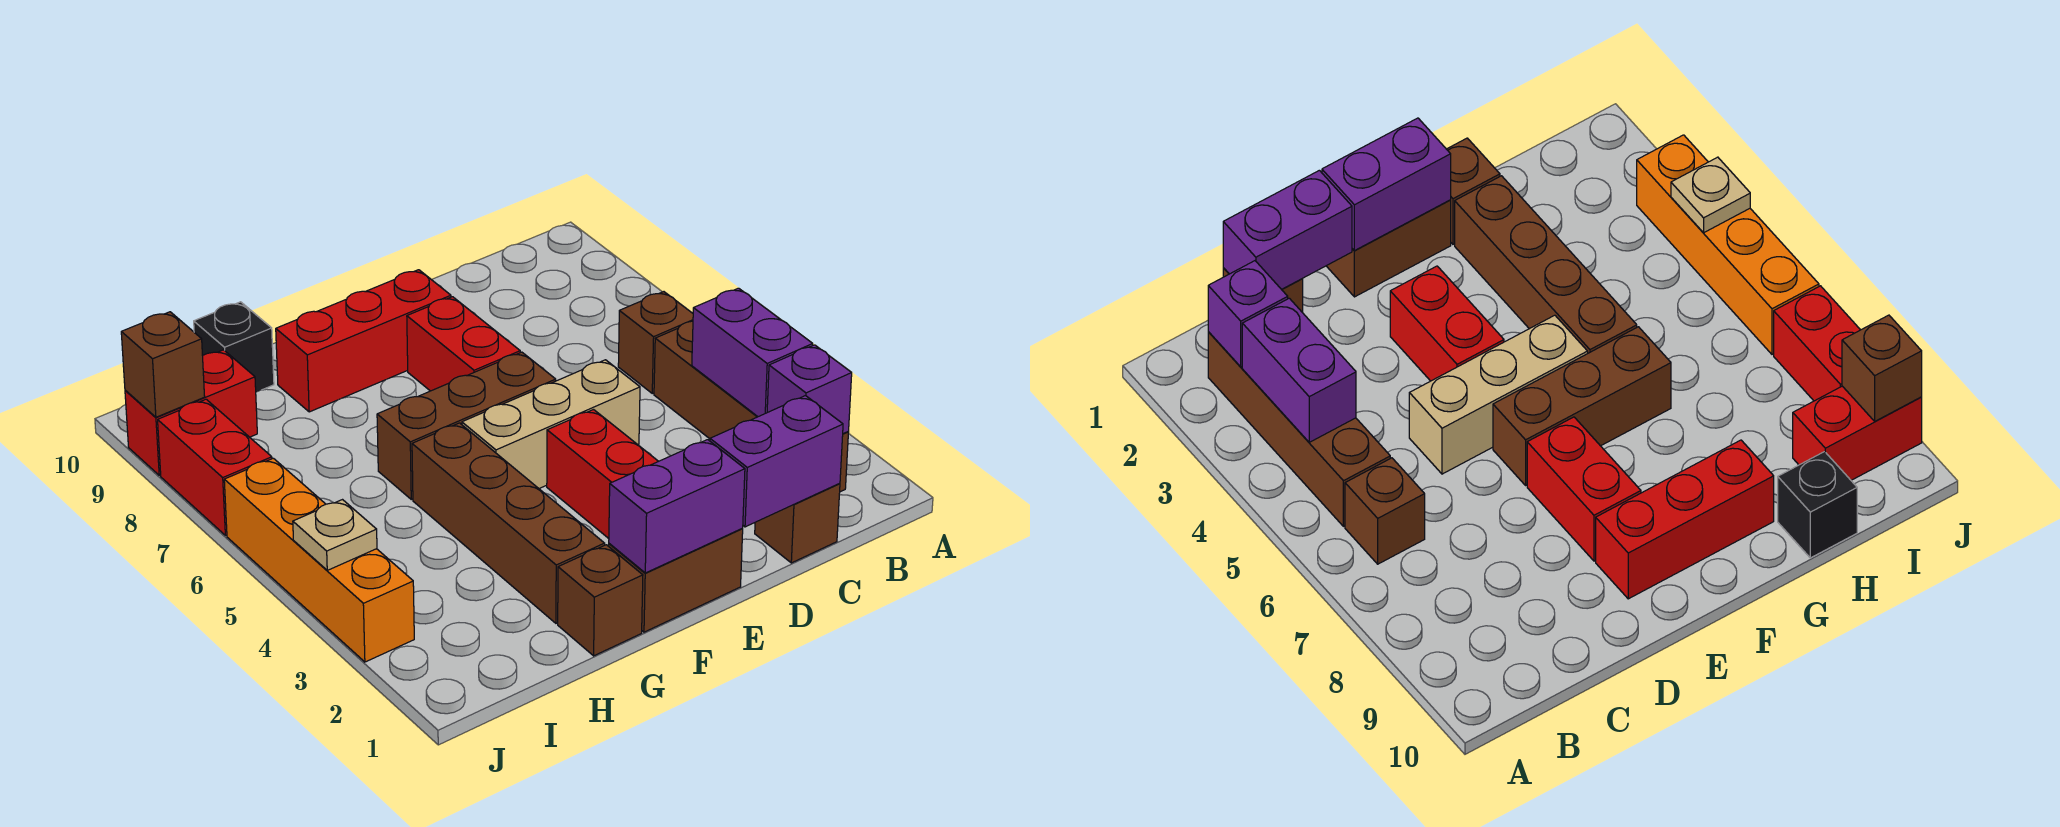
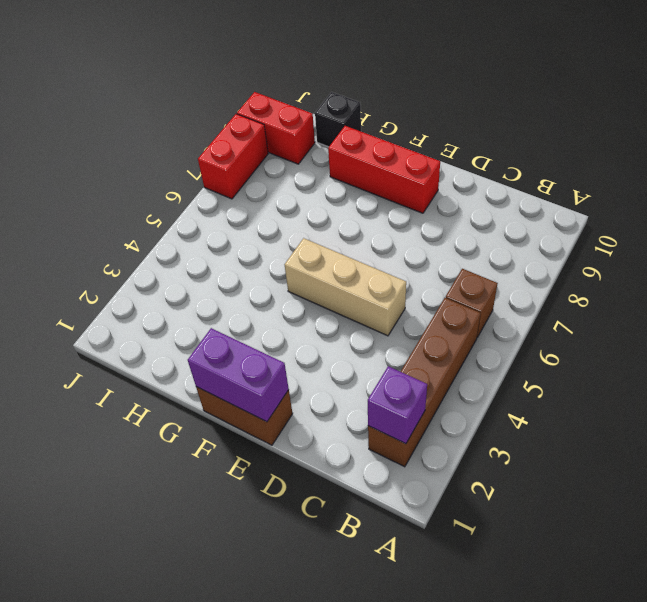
none -> brown brick C1 level 1
none -> red brick E3:E4 level 1
none -> brown brick E6:G6 level 1

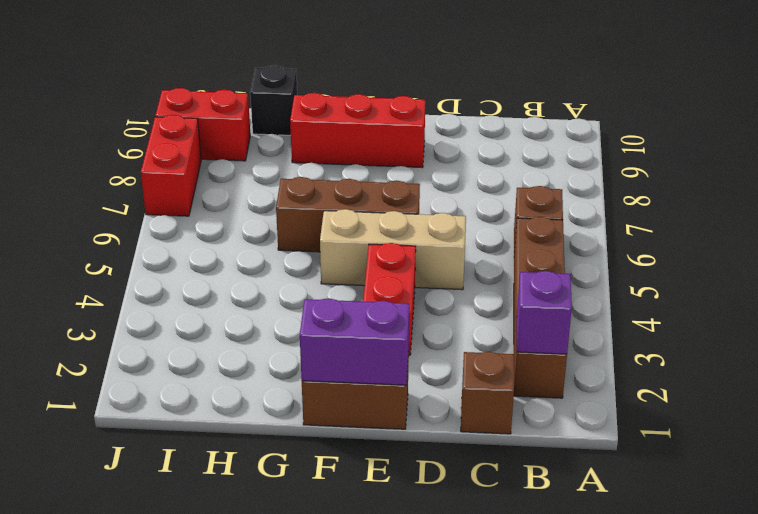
none -> red brick E7:E8 level 1
none -> brown brick G1 level 1
none -> brown brick G2:G5 level 1

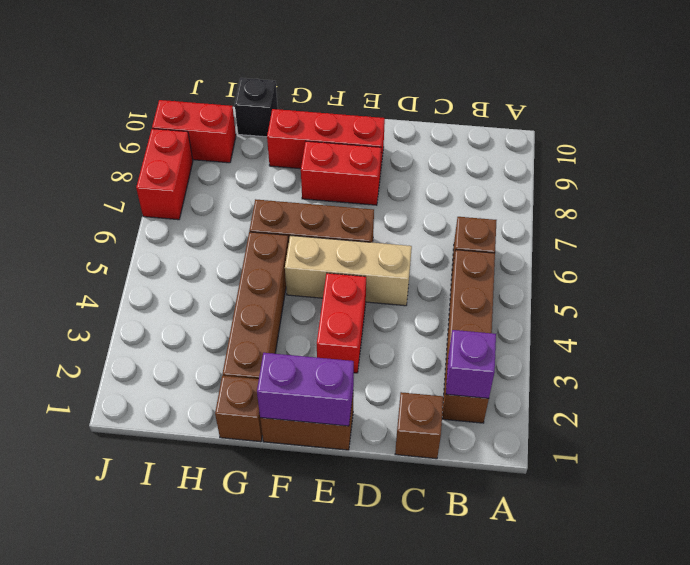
red brick E8:F8 level 1 -> red brick E7:E8 level 1
none -> orange brick J3:J6 level 1
none -> purple brick B3:B4 level 2
none -> purple brick C1:D1 level 2

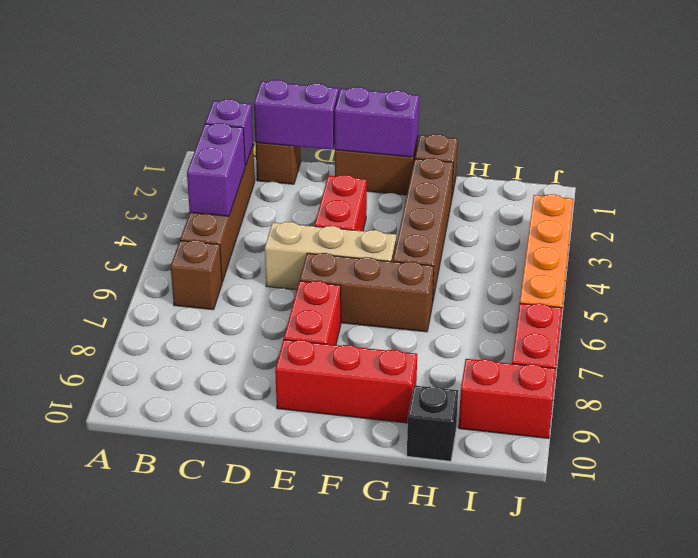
none -> tan plate J4 level 2
none -> brown brick J9 level 2

